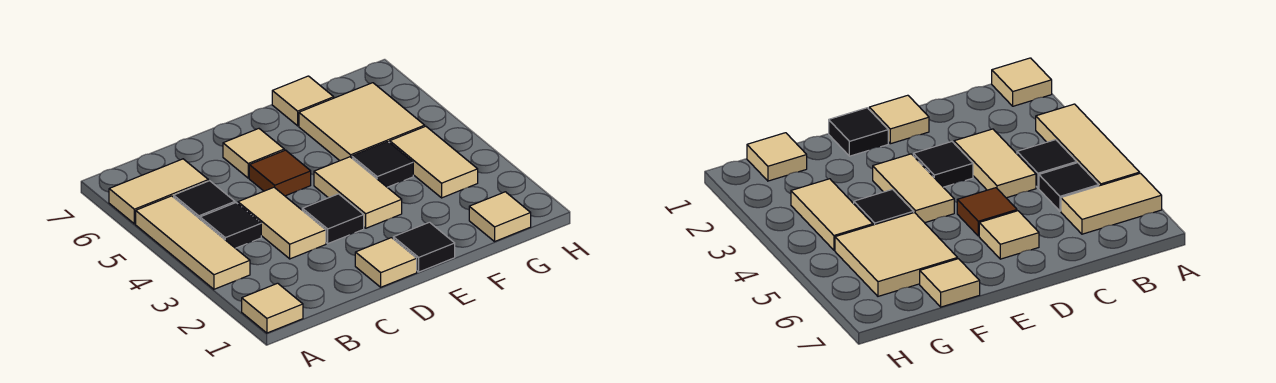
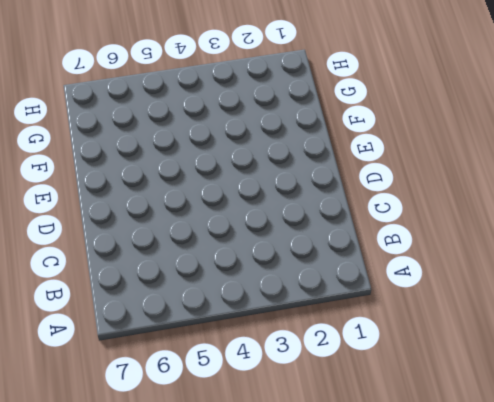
none -> tan tile A1 level 1
none -> tan tile A3:A5 level 1
none -> tan tile A6:B6 level 1

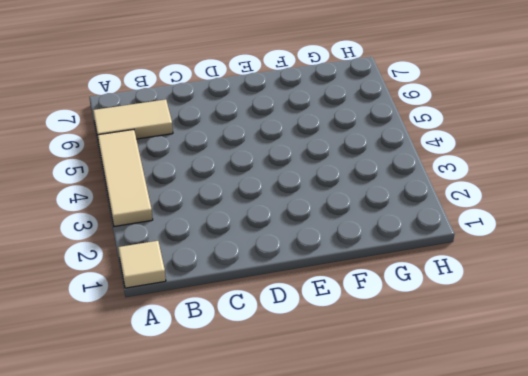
none -> black tile B4 level 1
none -> black tile B5 level 1
none -> tan tile C3:C4 level 1

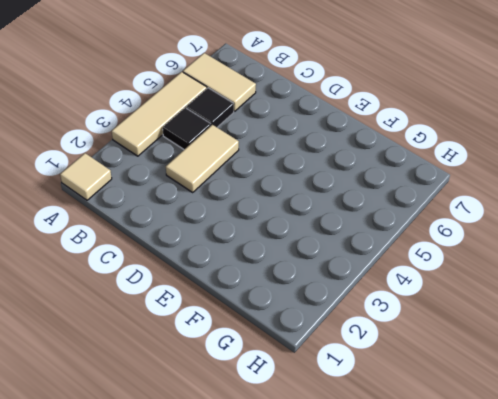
none -> tan tile D1 level 1
none -> black tile D3 level 1
none -> brown tile D5 level 1

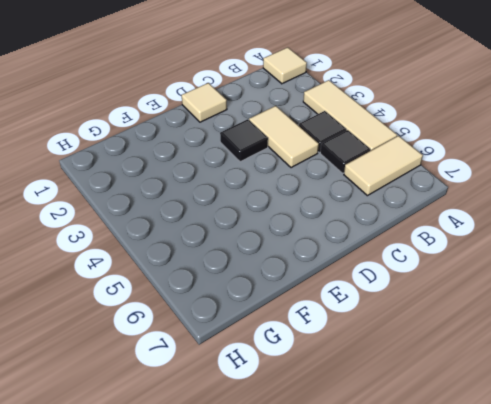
none -> brown tile D5 level 1
none -> tan tile D6 level 1
none -> black tile E1 level 1

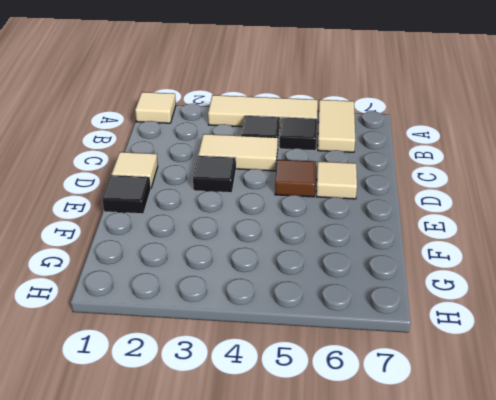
none -> tan tile E3:E4 level 1
none -> black tile F4 level 1
none -> tan tile F5:G6 level 1

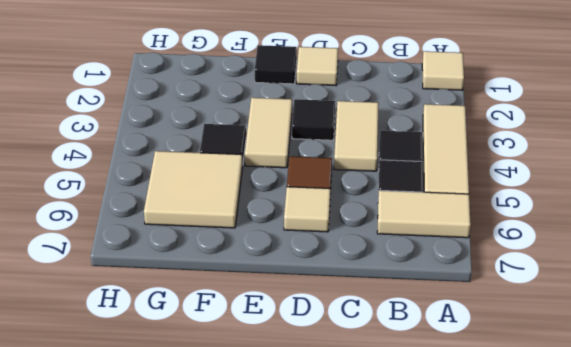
none -> tan tile F7 level 1
none -> tan tile G1 level 1
none -> tan tile G3:G4 level 1

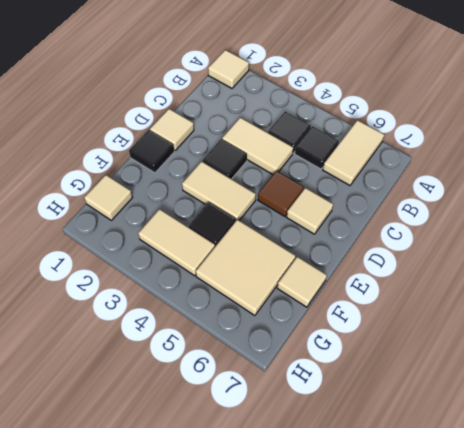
none -> tan tile A3:A5 level 1

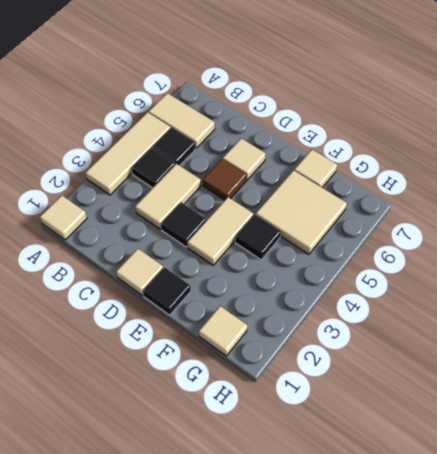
none -> tan tile G3:G4 level 1

